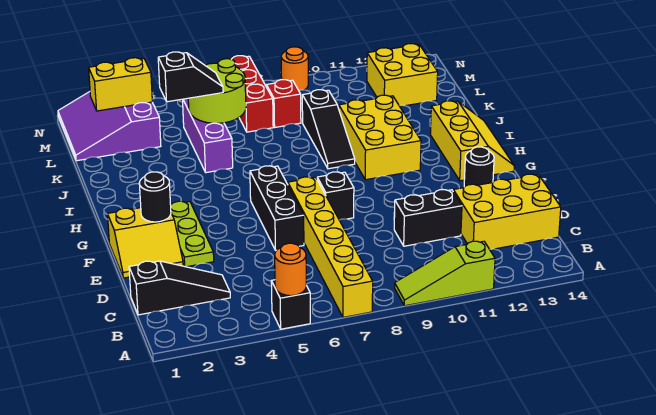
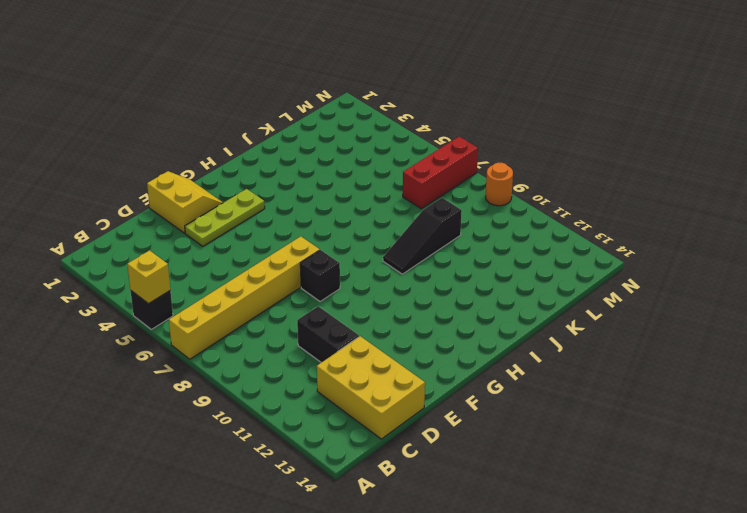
yellow brick A5 level 2 -> orange round brick A5 level 2
yellow slope E1:F2 level 1 top E -> yellow slope E1:F2 level 1 top F
none -> lime slope A9:A11 level 1 top 11
none -> black slope C1:C3 level 1 top 1
none -> black brick E6:G6 level 1

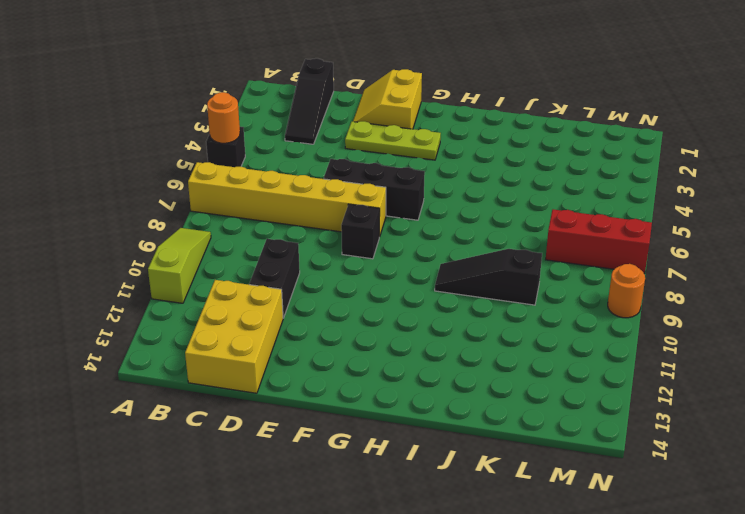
none -> black round brick F13 level 1
none -> yellow slope G13:I14 level 1 top 13
none -> yellow brick H10:J11 level 1

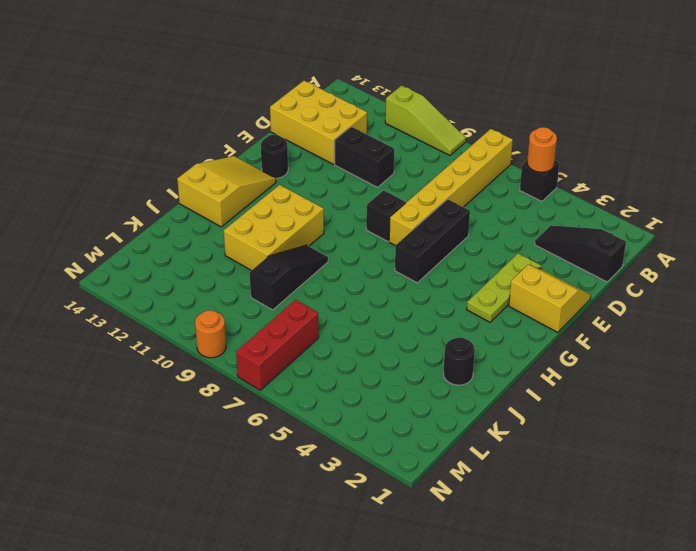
yellow slope G13:I14 level 1 top I -> yellow slope G13:I14 level 1 top 13
black round brick J2 level 1 -> black round brick F2 level 2
none -> purple brick J5:L5 level 1
none -> purple slope L1:N3 level 1 top 3
none -> red brick L8 level 1

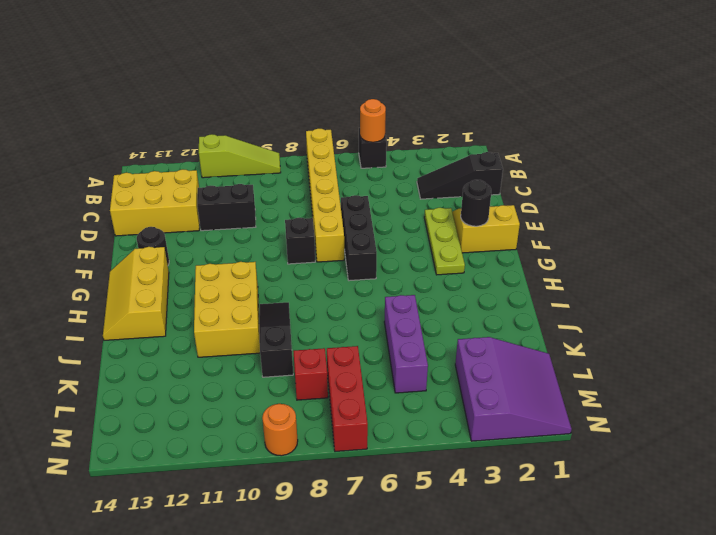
none -> yellow brick L12:M13 level 1
none -> lime round brick K5:L6 level 2
none -> yellow brick M2:M3 level 2

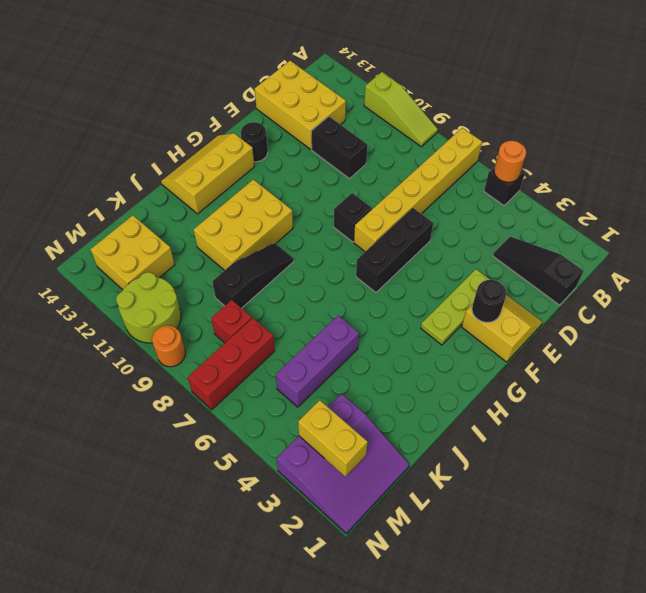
lime round brick M10:N11 level 1 -> lime round brick K5:L6 level 2
none -> black slope K4:K5 level 3 top 4

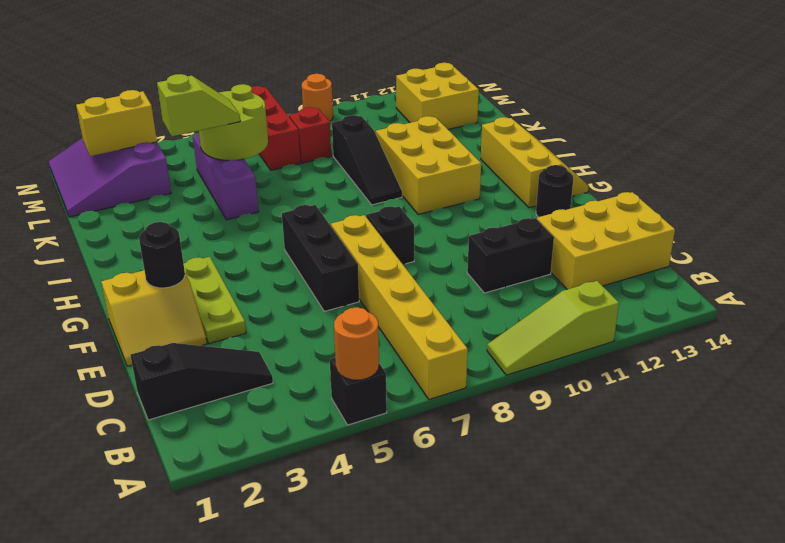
lime slope K4:K5 level 3 top 4 -> black slope K4:K5 level 3 top 4

